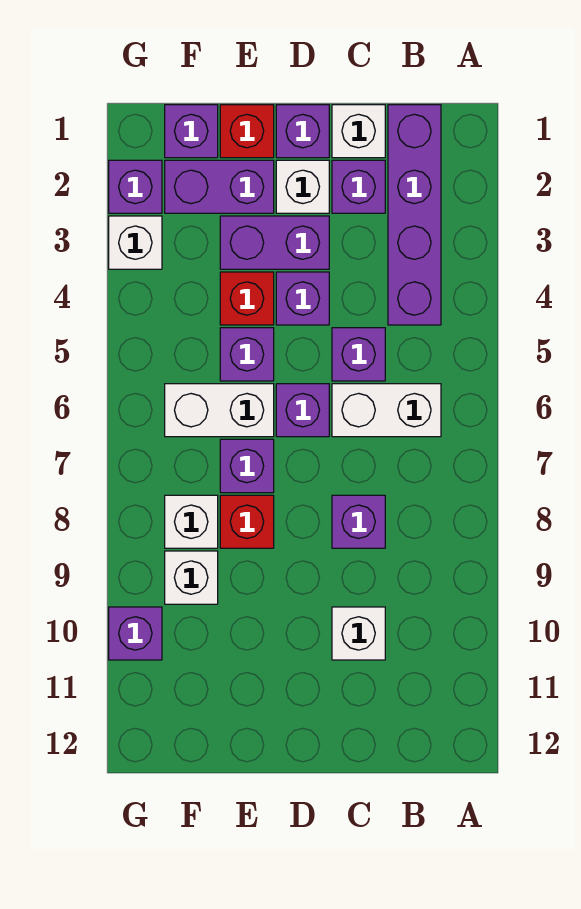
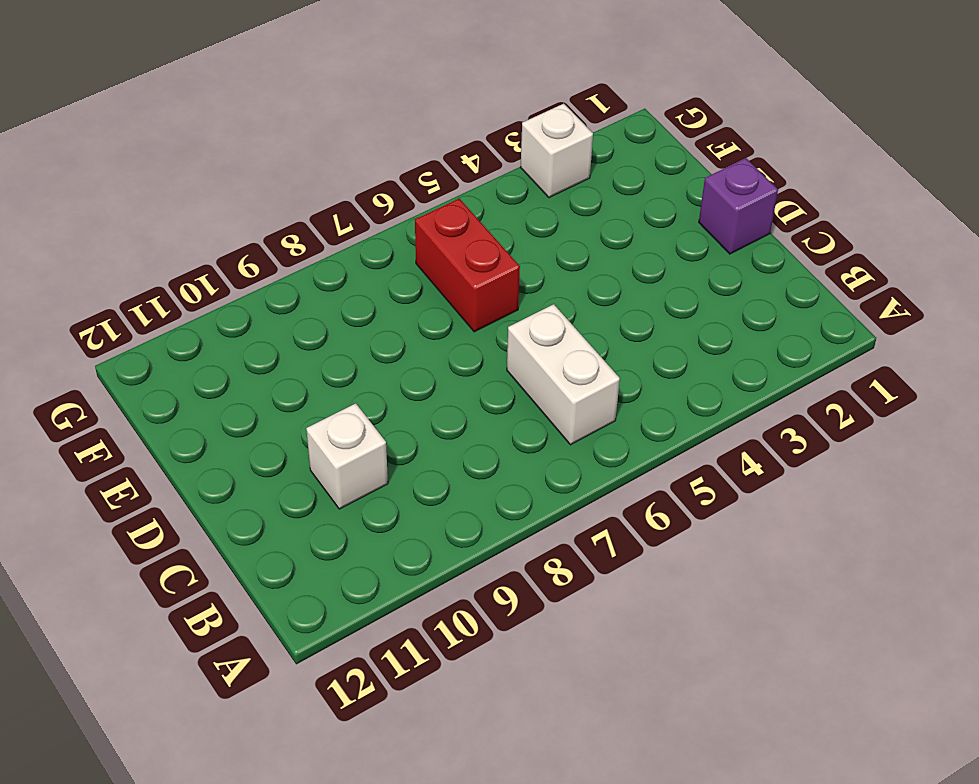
red brick E6:F6 level 1 -> white brick E6:F6 level 1
none -> purple brick B1:B4 level 1
none -> white brick C1 level 1
none -> purple brick C2 level 1

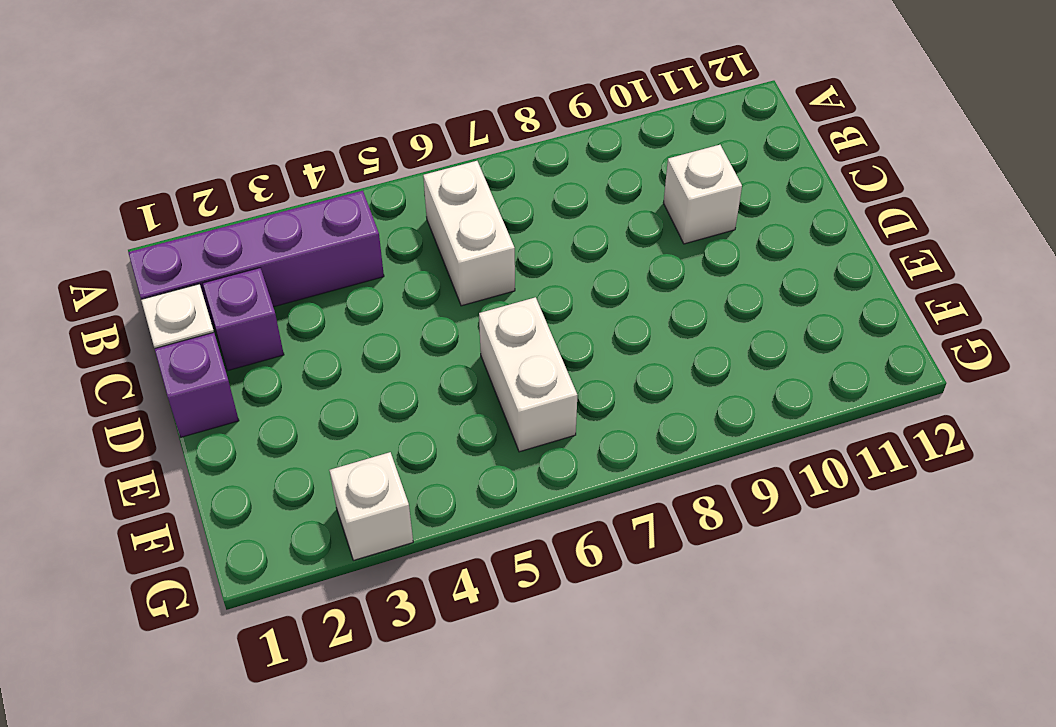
none -> purple brick C5 level 1
none -> purple brick C8 level 1
none -> white brick D2 level 1

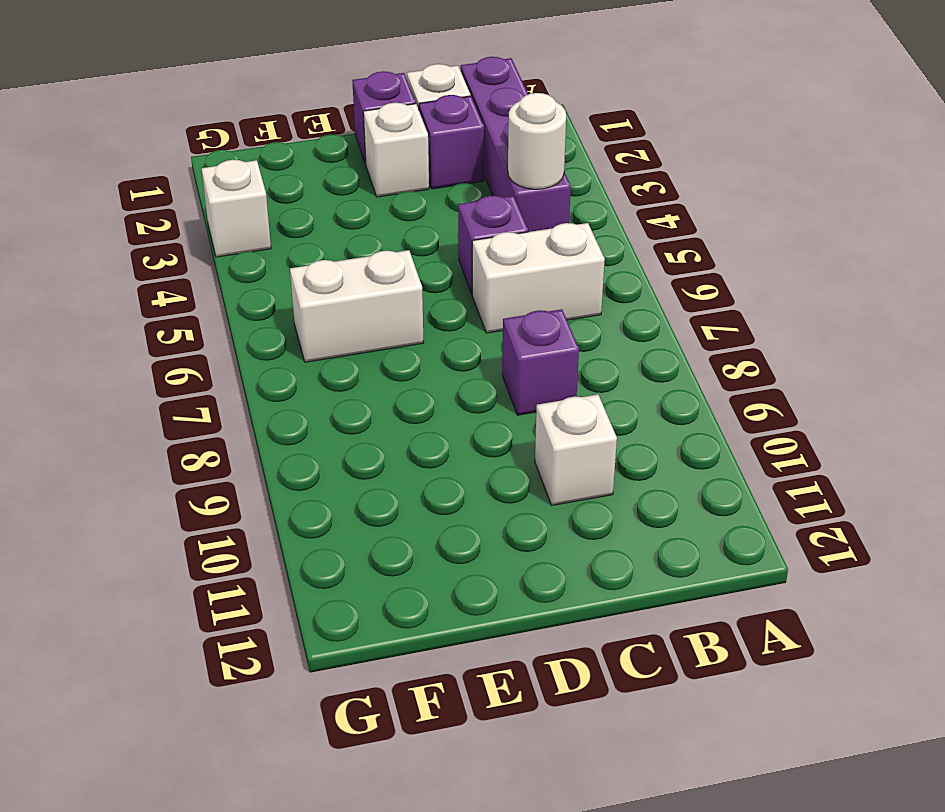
white round brick B4 level 2 -> none
none -> purple brick D3:E3 level 1
none -> purple brick D4 level 1
none -> purple brick D6 level 1

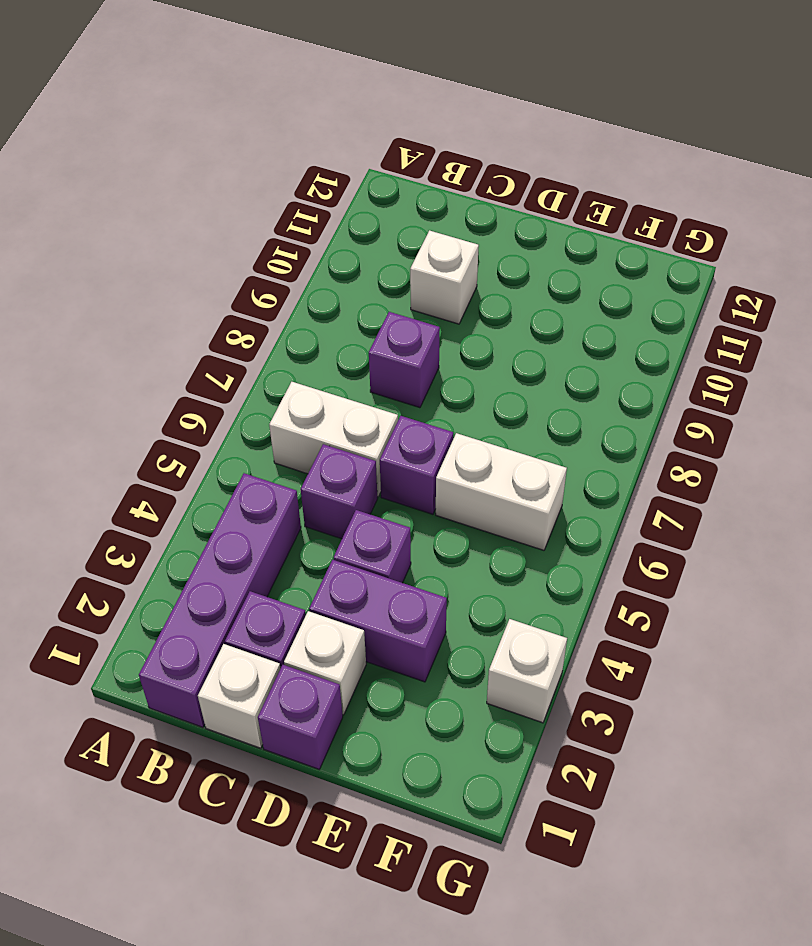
none -> red brick E1 level 1
none -> purple brick E2:F2 level 1
none -> red brick E4 level 1

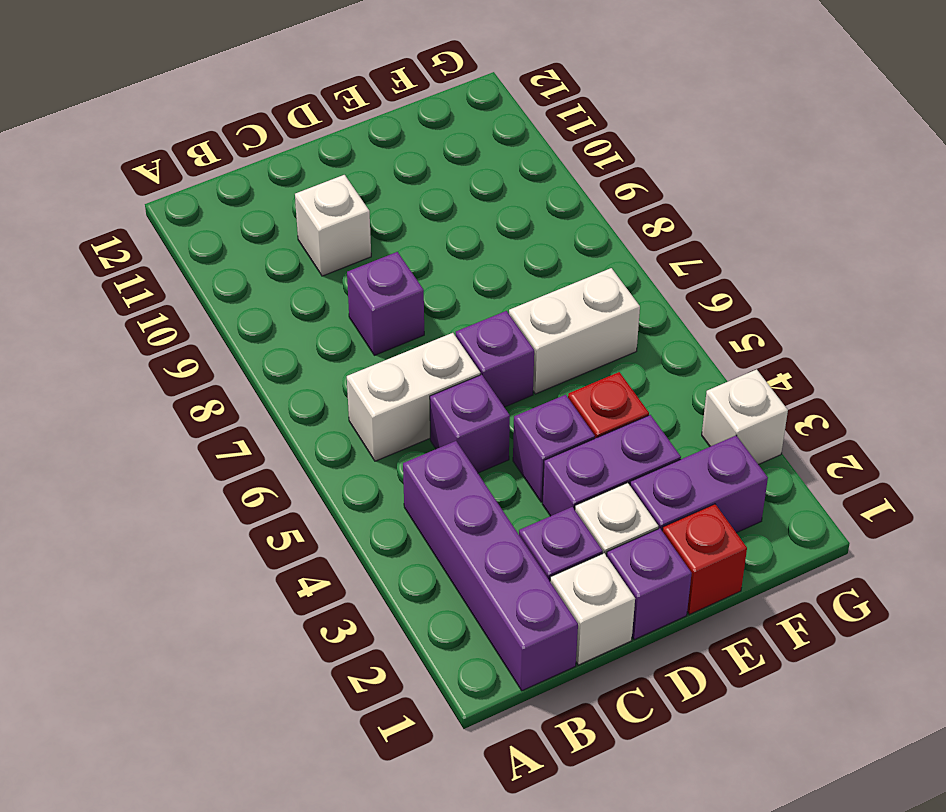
none -> purple brick E5 level 1
none -> purple brick E7 level 1
none -> red brick E8 level 1

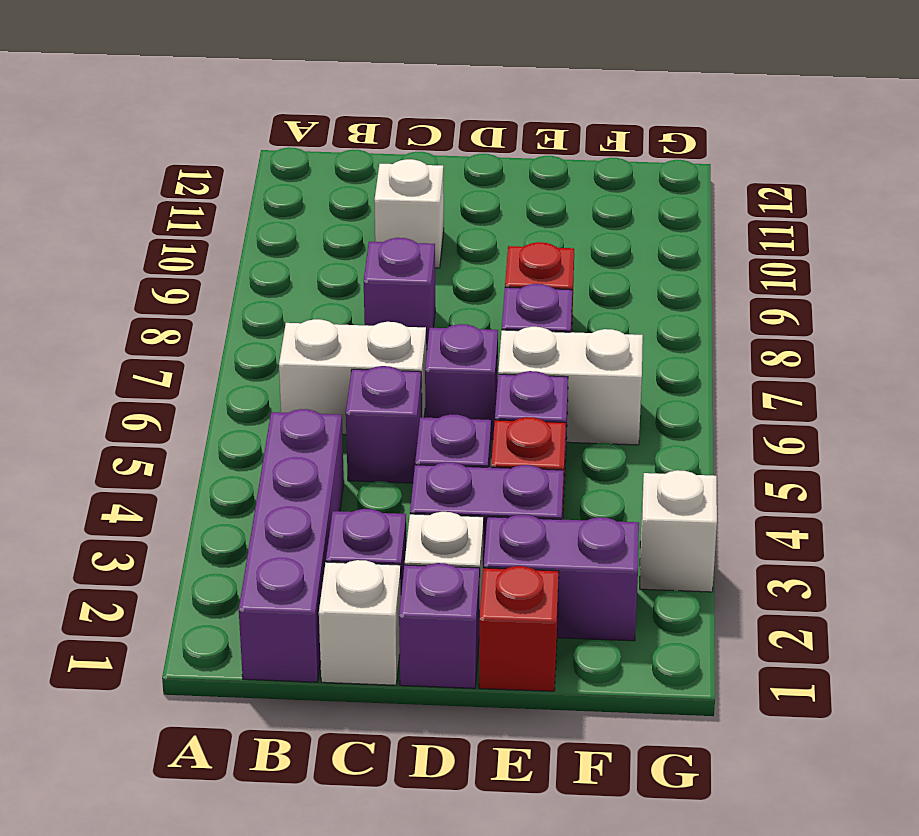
none -> purple brick F1 level 1
none -> white brick F8 level 1
none -> white brick F9 level 1

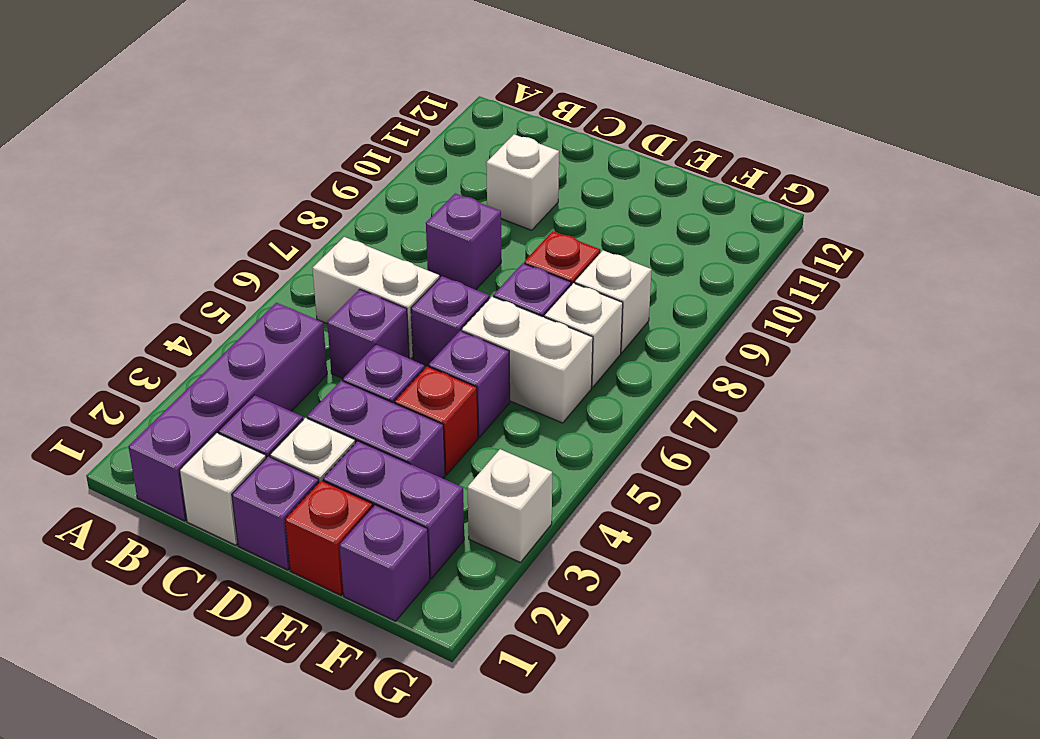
white brick F7 level 1 -> white brick F9 level 1
none -> purple brick G2 level 1
none -> purple brick G10 level 1

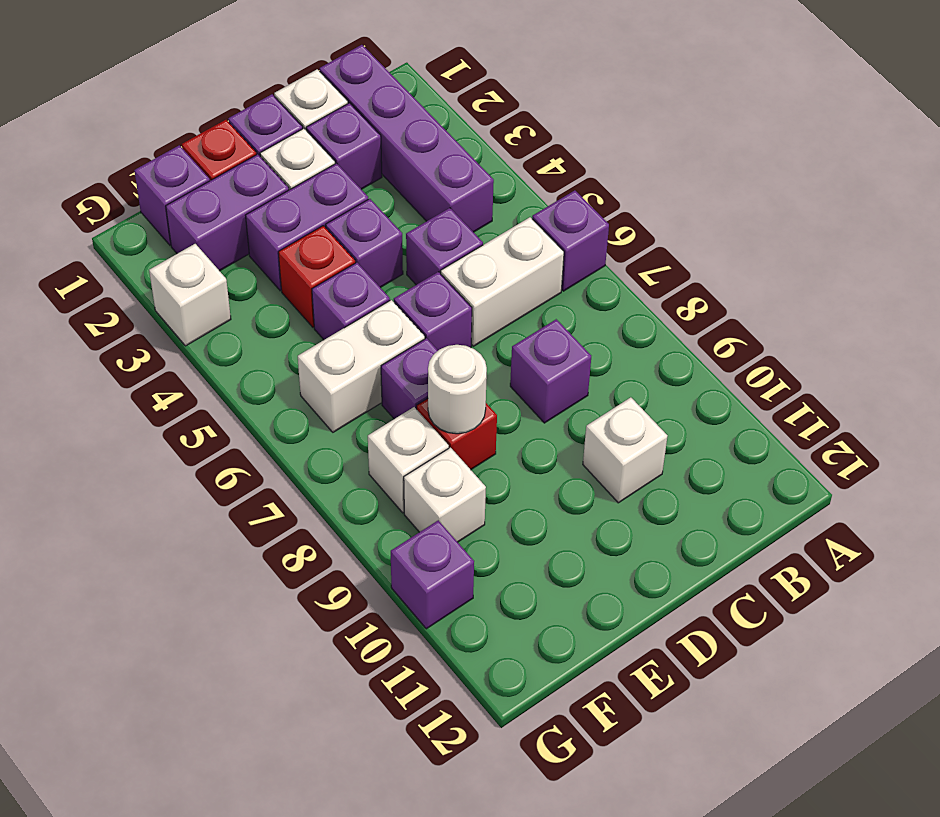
purple brick A6 level 1 -> purple brick G2 level 1
white round brick E8 level 2 -> none

